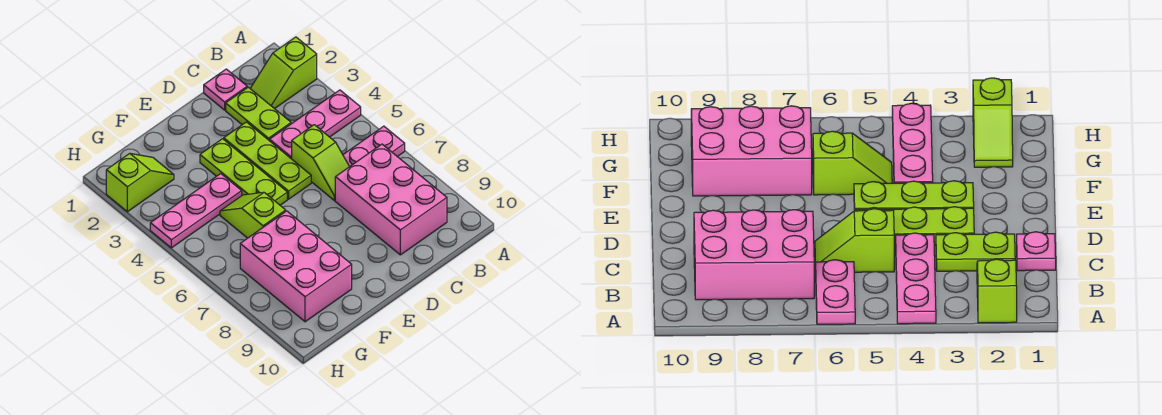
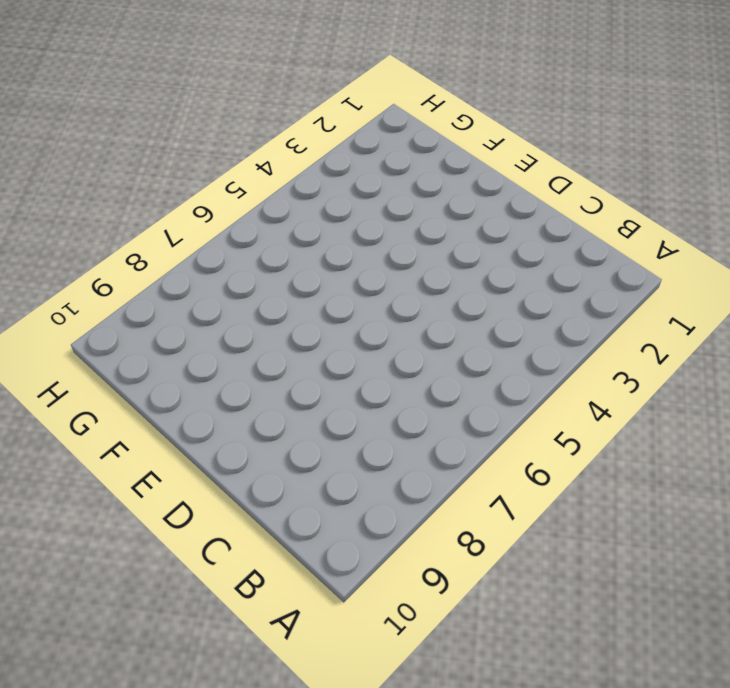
none -> lime slope A2:B2 level 1 top A
none -> pink plate A4:C4 level 1
none -> pink plate A6:B6 level 1

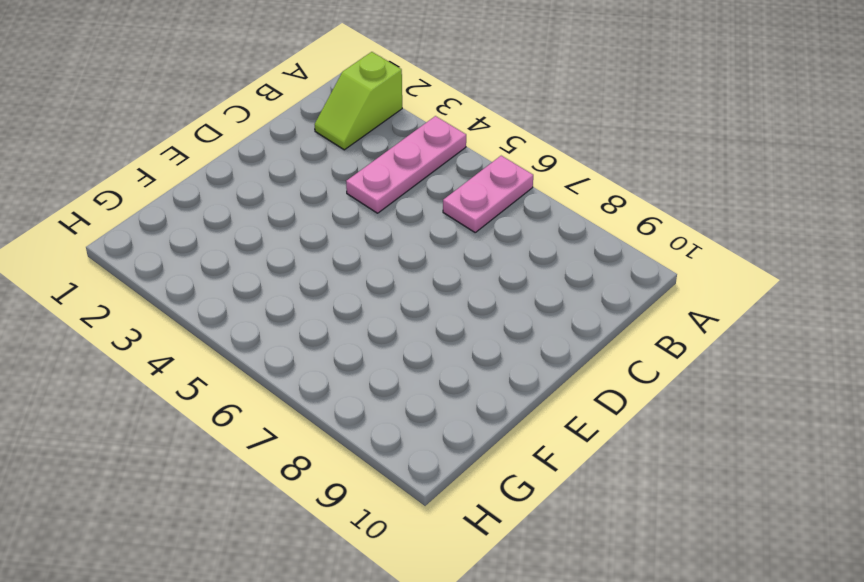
none -> pink brick B7:C9 level 1
none -> pink plate C1 level 1
none -> lime plate C2:C3 level 1

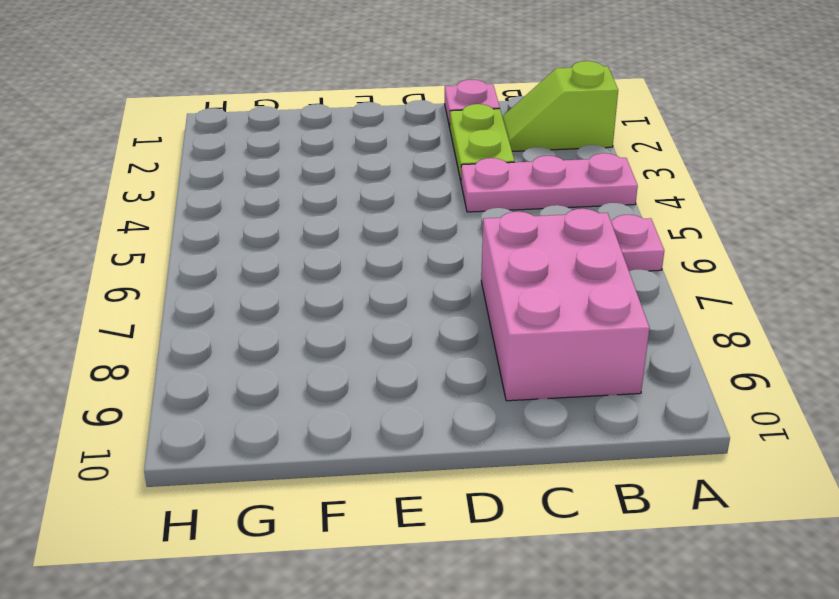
none -> lime slope C5:C6 level 1 top 5
none -> lime plate D3:D5 level 1
none -> lime plate E3:E5 level 1

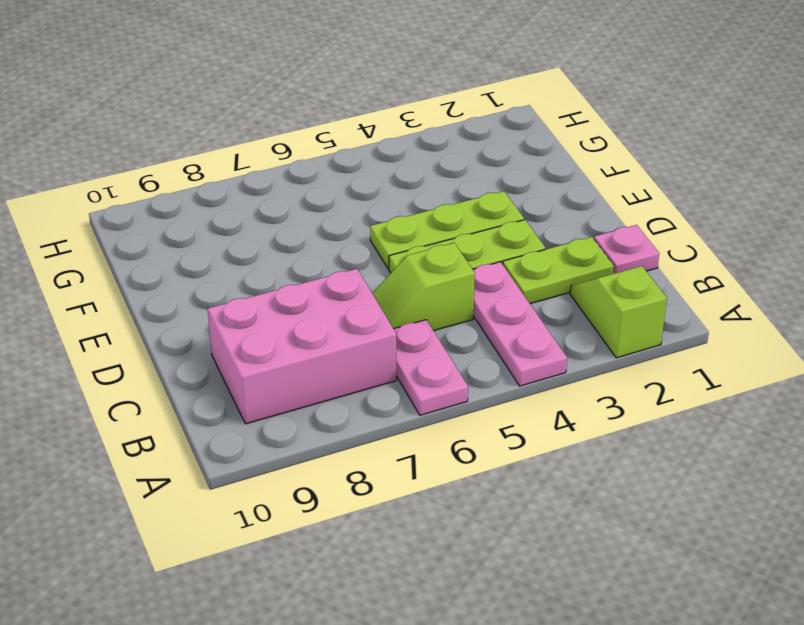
none -> pink plate F4:H4 level 1
none -> lime slope F5:F6 level 1 top 6
none -> pink brick F7:G9 level 1

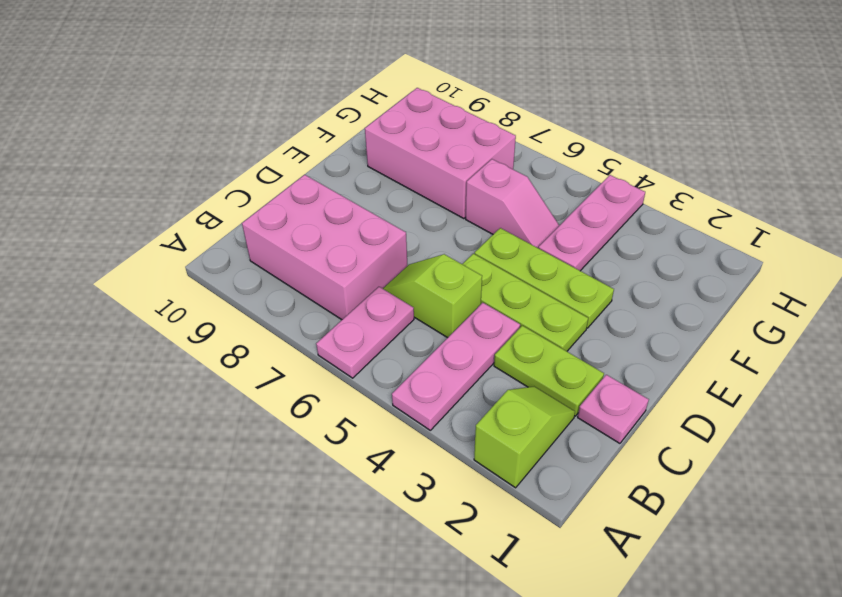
pink slope F5:F6 level 1 top 6 -> lime slope F5:F6 level 1 top 6
none -> lime slope G2:H2 level 1 top H

